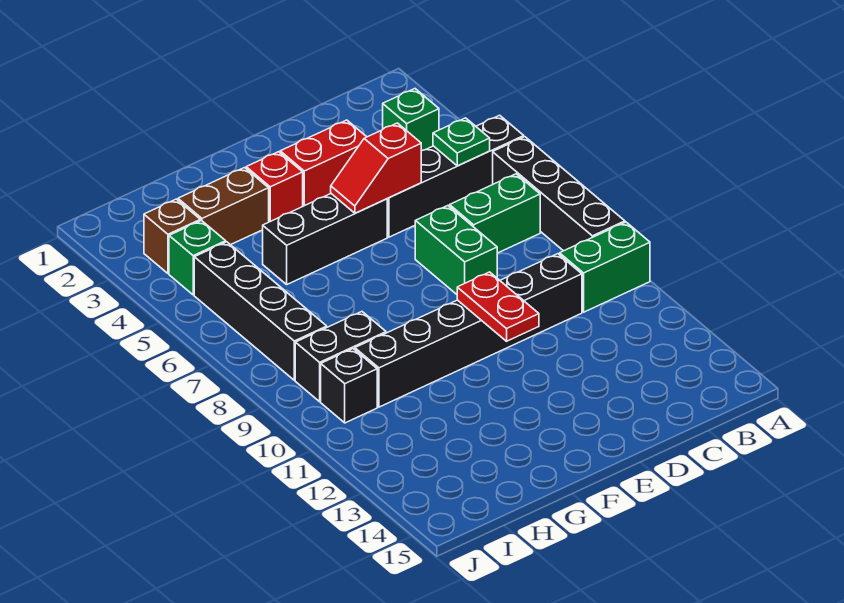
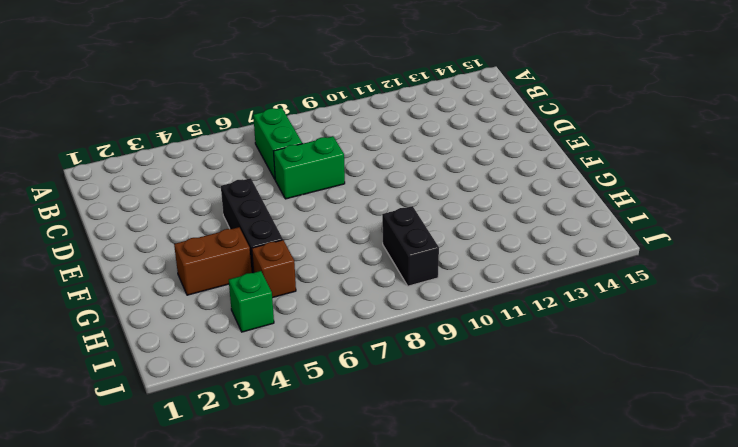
brown brick G3:G4 level 1 -> brown brick G3:H3 level 1
brown brick H5 level 1 -> brown brick I3 level 1
none -> black brick A5:D5 level 1
none -> black brick A6:A9 level 1
none -> green brick A10:B10 level 1

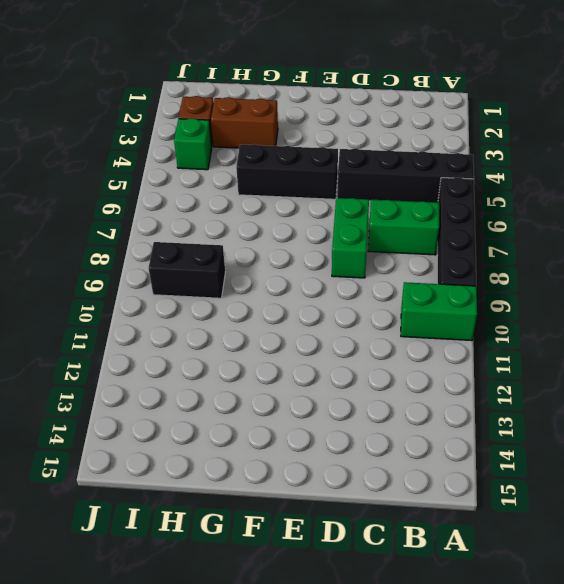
none -> green brick B3 level 1
none -> black brick C10:H10 level 1
none -> red brick D3:E3 level 1

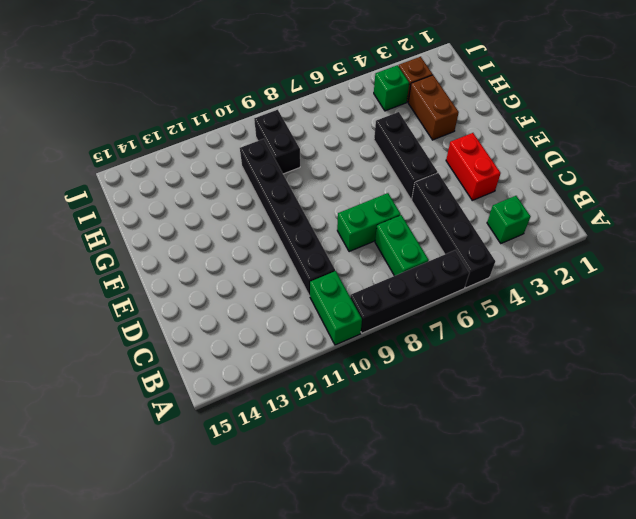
none -> red brick F3 level 1
none -> black brick I5:I8 level 1
none -> black brick I10 level 1

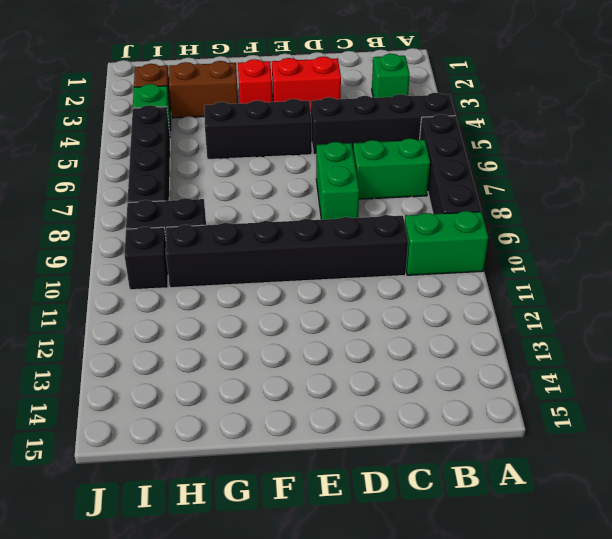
none -> green plate B5 level 2
none -> red slope D5:E5 level 2 top D
none -> red plate E10:E11 level 2

